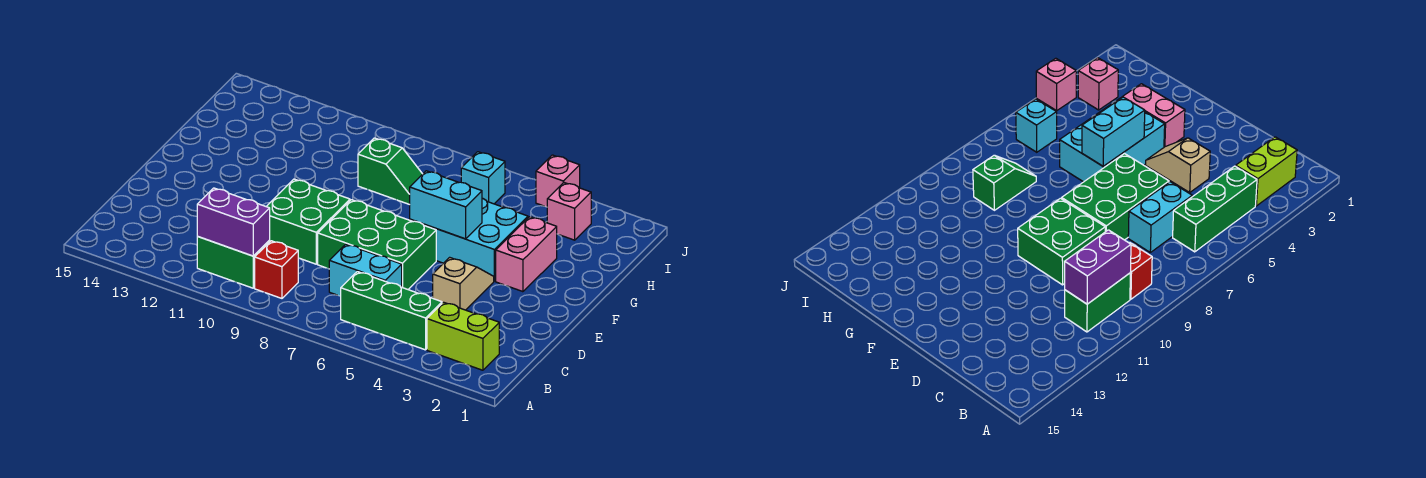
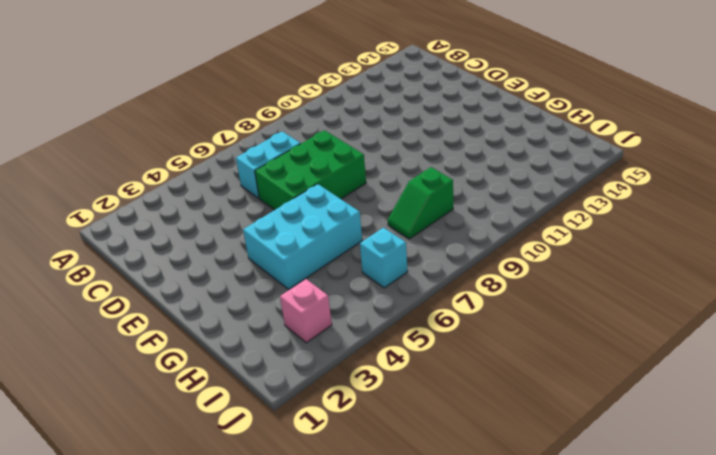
none -> lime brick B2:B3 level 1
none -> green brick B4:B6 level 1
none -> red brick B9 level 1

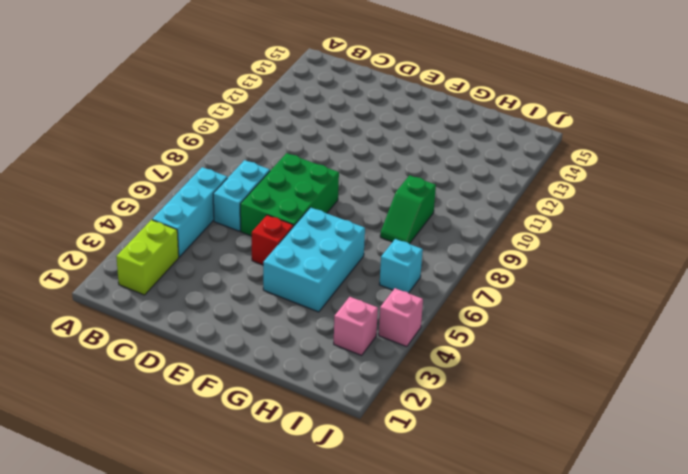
cyan brick B4:B6 level 1 -> green brick B4:B6 level 1
red brick E5 level 1 -> red brick B9 level 1
none -> green brick B10:B11 level 1
none -> tan slope D4:E4 level 1 top D
none -> green brick D9:E10 level 1

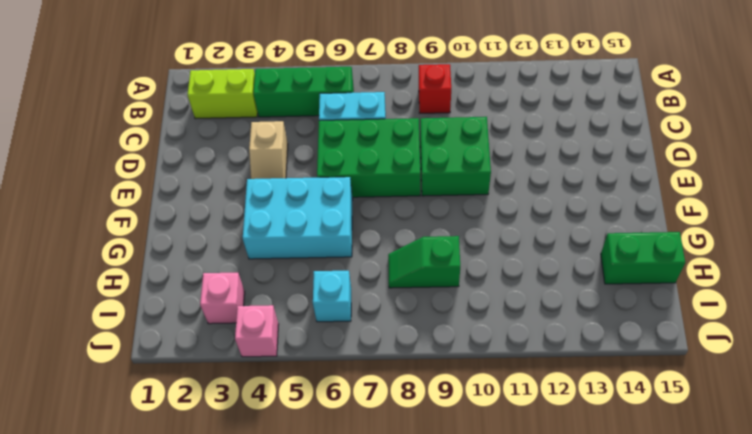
green brick H14:H15 level 1 -> green brick B10:B11 level 1
none -> pink brick F3:G3 level 1
none -> purple brick B10:B11 level 2
none -> cyan brick F5:F6 level 2

